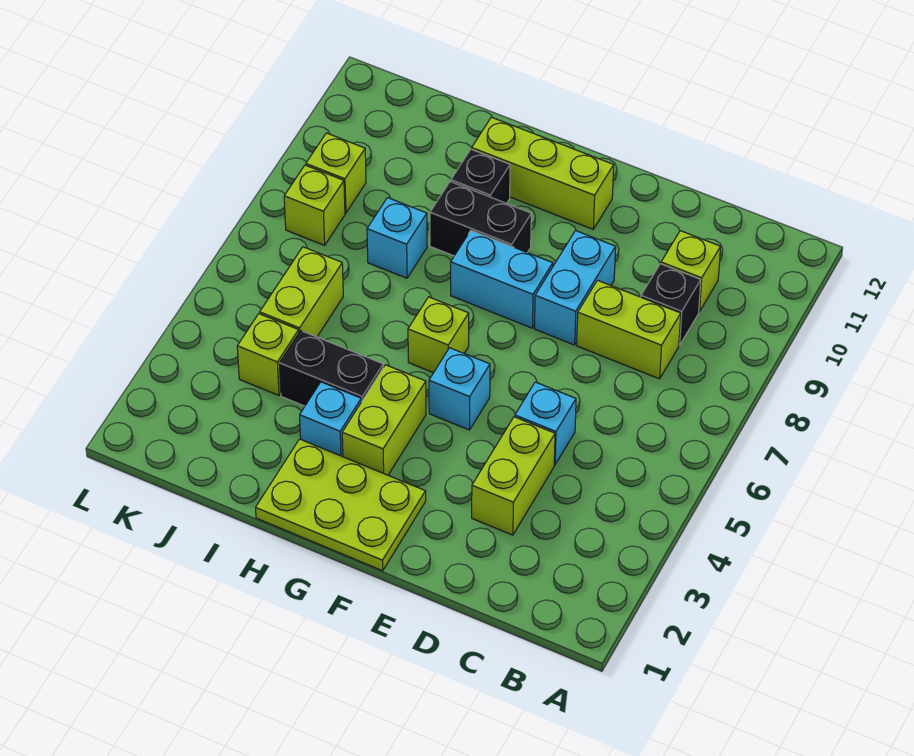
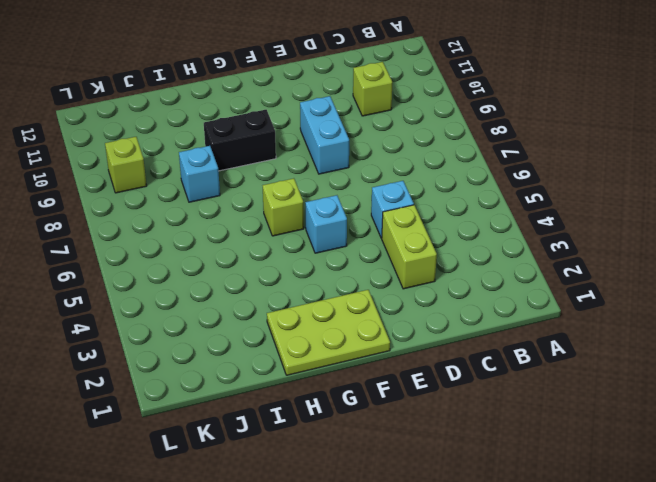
none -> lime brick C8:D8 level 1
none -> black brick C9 level 1
none -> cyan brick F8:G8 level 1

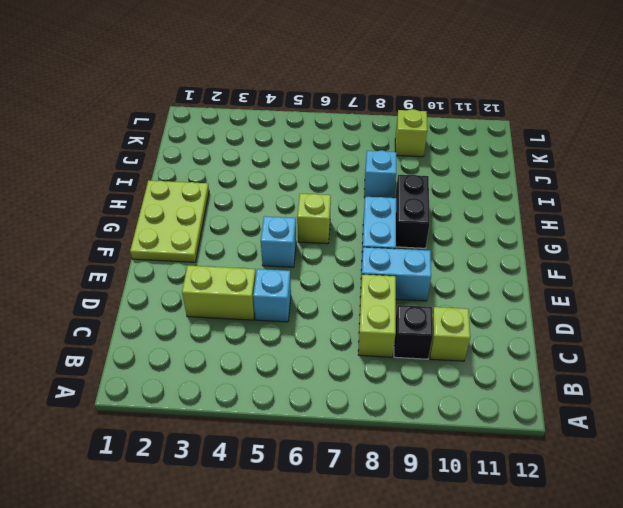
none -> lime brick F11:H11 level 1
none -> lime brick G3:G4 level 1
none -> cyan brick H3 level 1

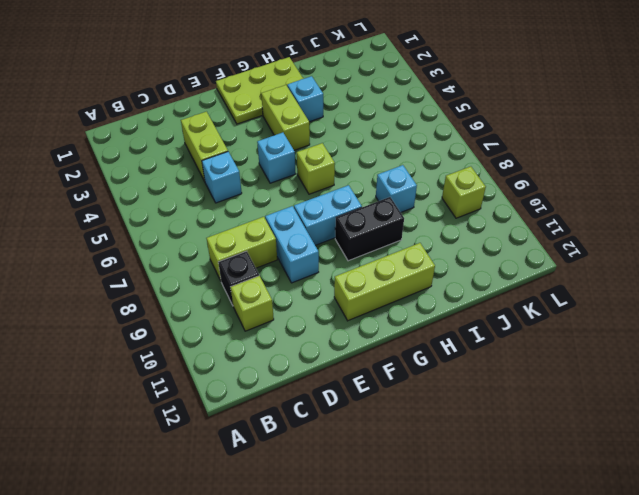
none -> black brick H4:I4 level 1
none -> black brick H10 level 1
none -> lime brick J4 level 1

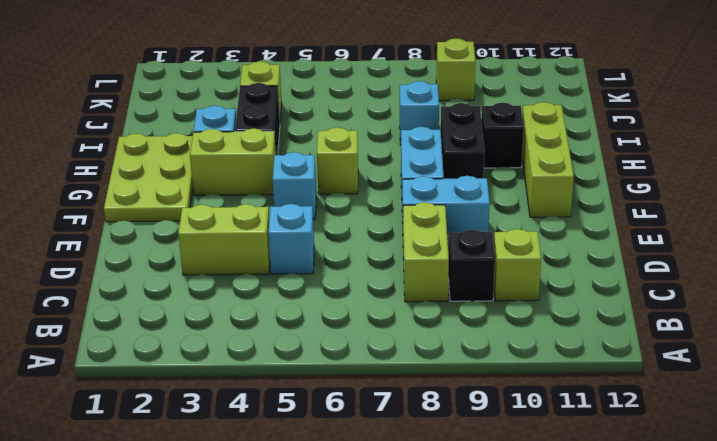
none -> lime brick J5:J6 level 1
none -> lime brick K8 level 1

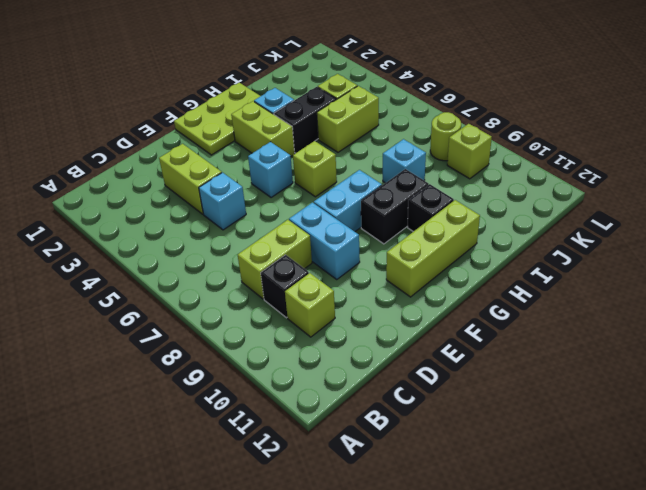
lime brick I5:J5 level 1 -> lime brick J5:J6 level 1
lime round brick K8 level 1 -> lime brick K8 level 1

